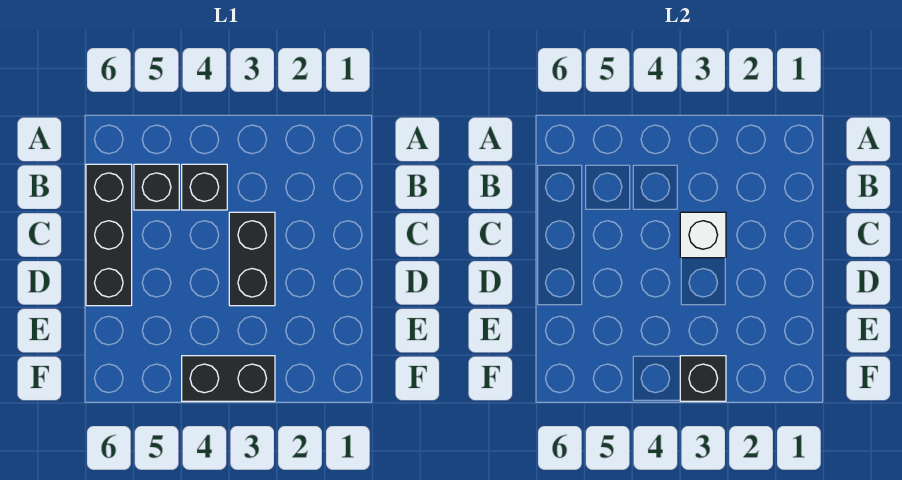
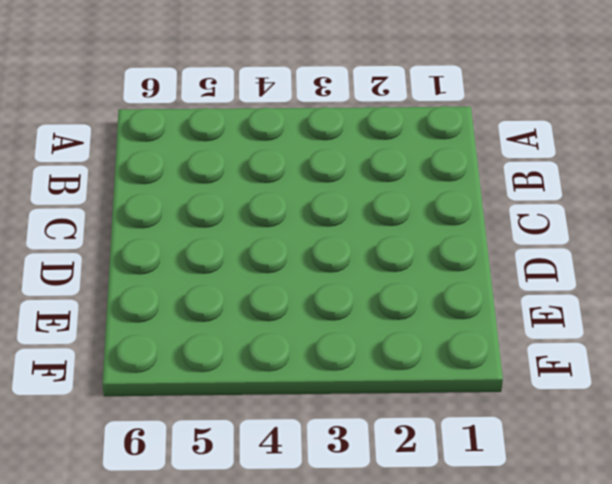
none -> black brick B4 level 1
none -> black brick B5 level 1

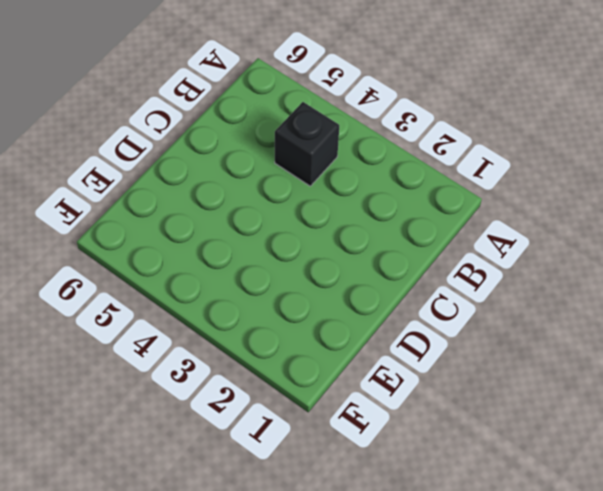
none -> black brick B5 level 1
none -> black brick B6:D6 level 1

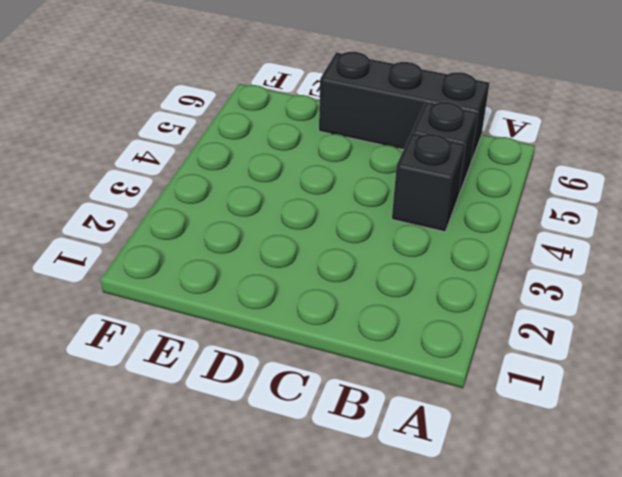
none -> black brick C3:D3 level 1
none -> black brick F3:F4 level 1

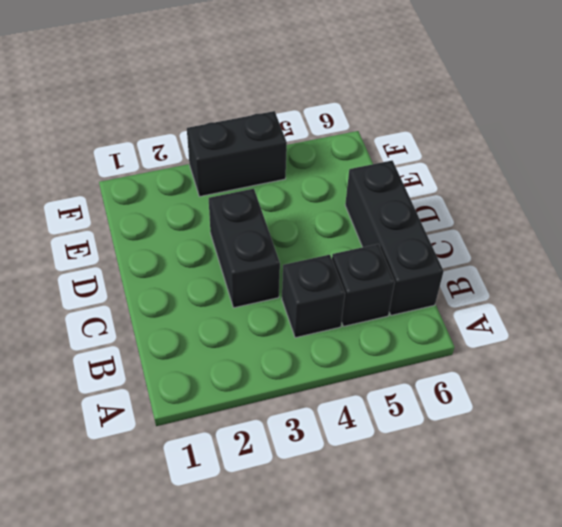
none -> white brick C3 level 2
none -> black brick F3 level 2

